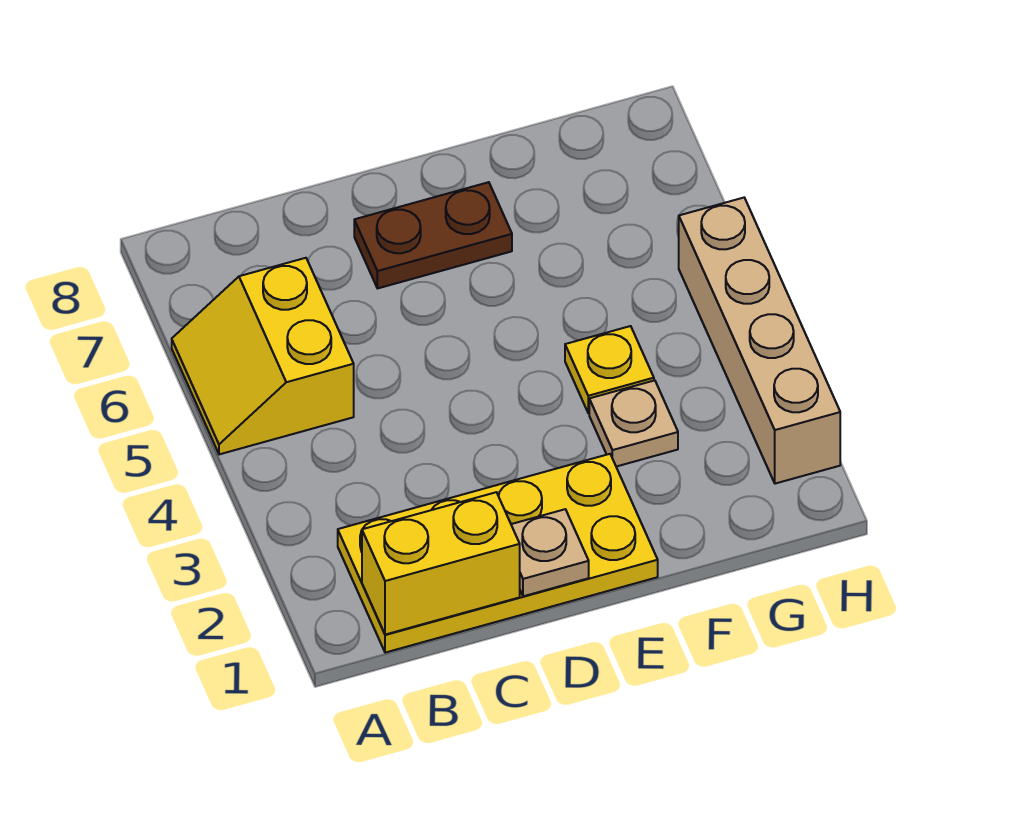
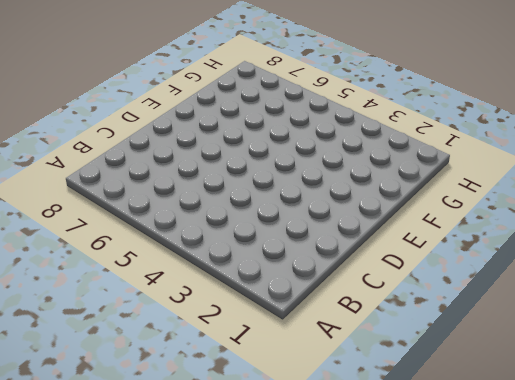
none -> yellow slope A5:B6 level 1 top B
none -> yellow plate B1:E2 level 1

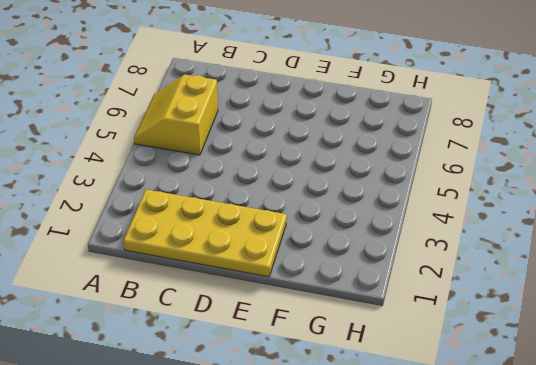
none -> brown plate D7:E7 level 1
none -> tan plate F3 level 1

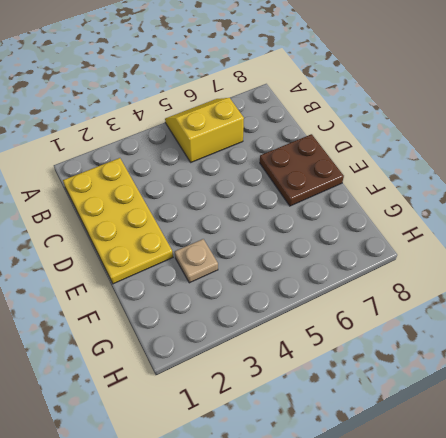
brown plate D7:E8 level 1 -> brown plate D7:E7 level 1
none -> yellow plate F4 level 1
none -> tan brick H2:H5 level 1

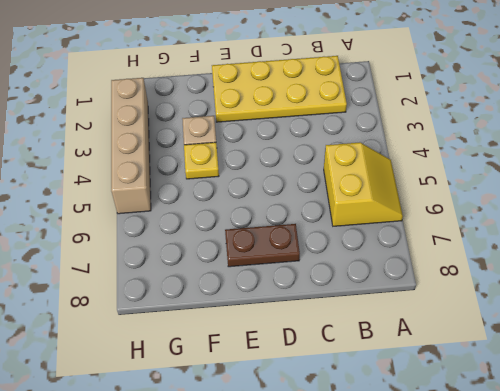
none -> yellow brick B1:C1 level 2
none -> tan plate D1 level 2

